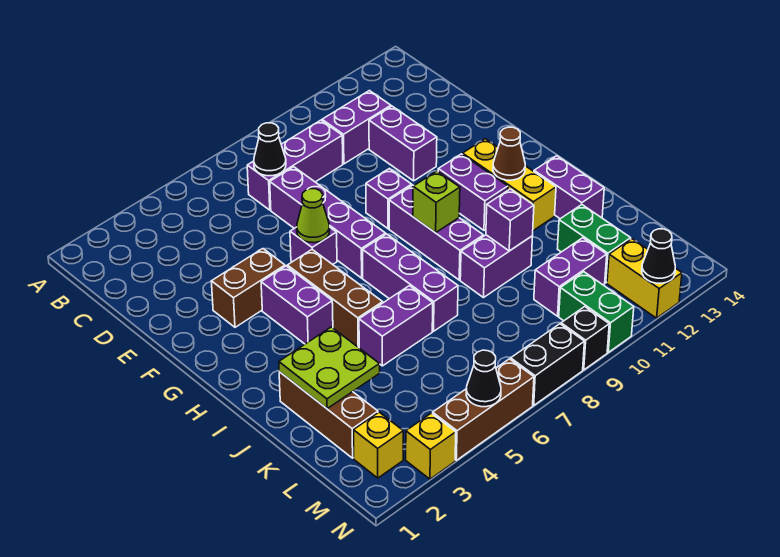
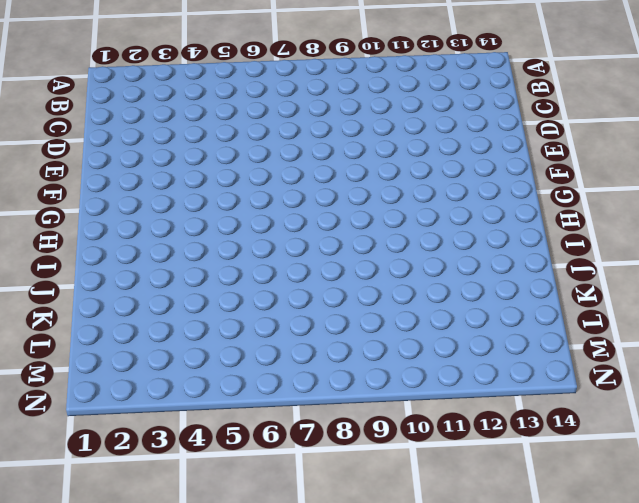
none -> purple brick C7:C9 level 1
none -> purple brick C10:C11 level 1
none -> purple brick D7:G7 level 1
none -> purple brick D11:E11 level 1

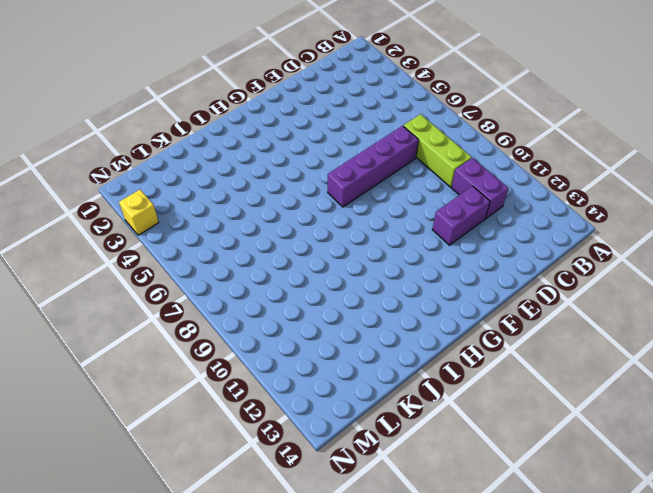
lime brick C7:C9 level 1 -> purple brick C7:C9 level 1
none -> brown brick F3:F4 level 1
none -> purple brick F6 level 1
none -> purple brick F9 level 1
none -> purple brick G4:H4 level 1

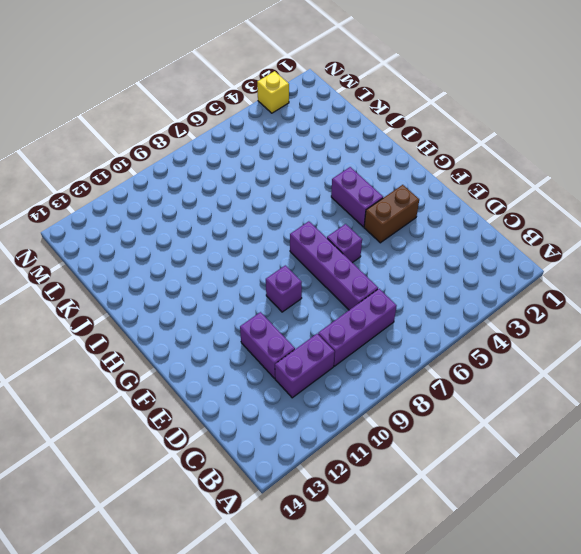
none -> brown brick G5:I5 level 1
none -> purple brick G9:I9 level 1
none -> purple brick G11:H11 level 1
none -> yellow brick G12:I12 level 1

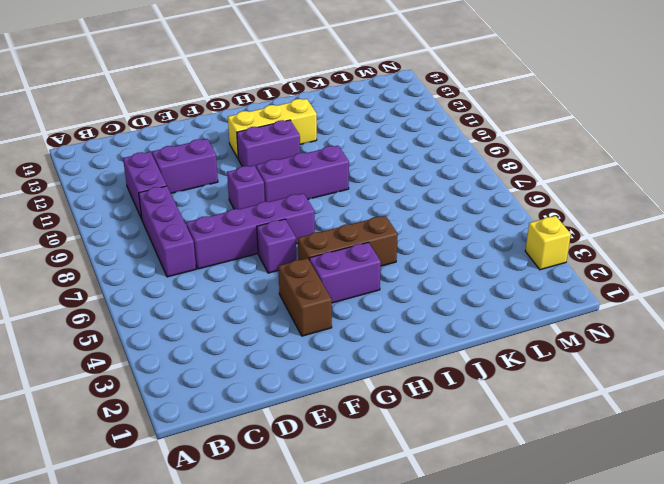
none -> purple brick H7:J7 level 1
none -> purple brick I13:J13 level 1
none -> brown brick J2:L2 level 1
none -> purple brick J5:J6 level 1

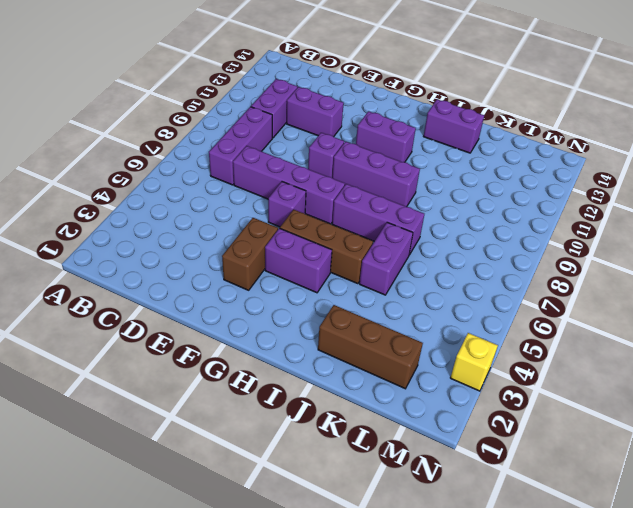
none -> yellow brick G12:I12 level 1
none -> purple brick J9:J10 level 1
none -> green brick K12:L12 level 1
none -> purple brick L10:L11 level 1

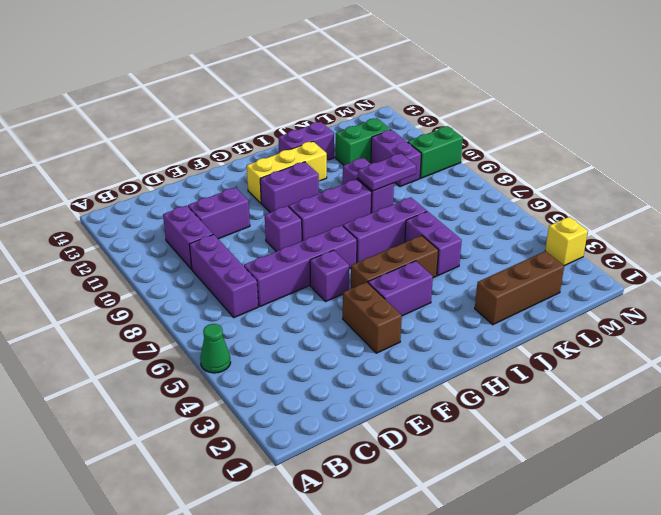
green cone A5 level 1 -> none
purple plate J9:K9 level 2 -> none
none -> yellow brick M2 level 1
none -> yellow brick M12:N12 level 1
none -> brown brick N4:N6 level 1
none -> black brick N7:N8 level 1

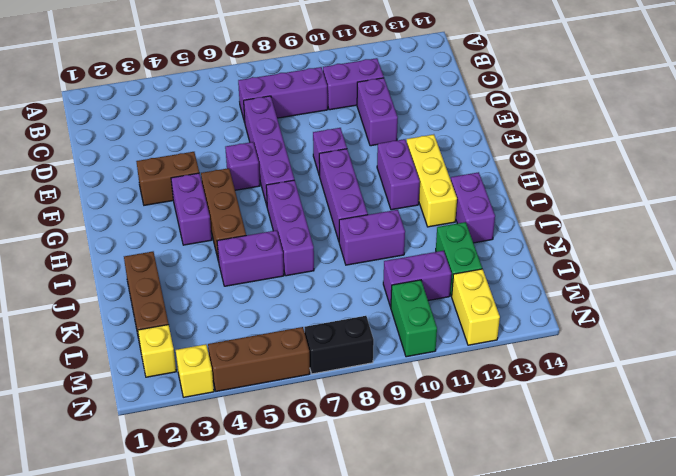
none -> black brick N9 level 1
none -> black cone C7 level 2
none -> lime cone F6 level 2
none -> lime brick H9 level 2

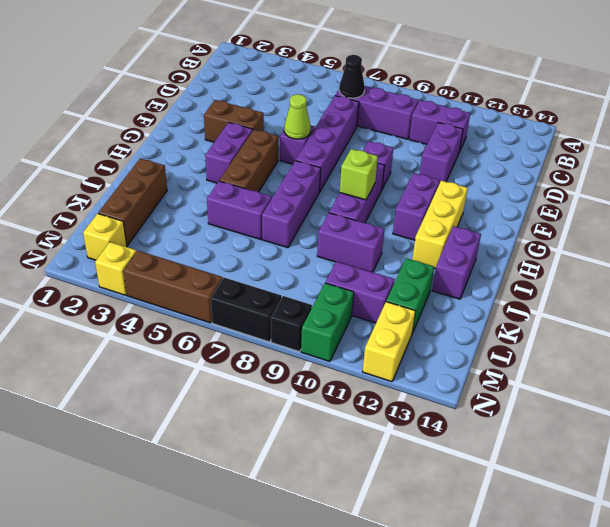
none -> brown cone H12 level 2
none -> lime plate J2:K3 level 2
none -> purple brick J10 level 2
none -> black cone N5 level 2

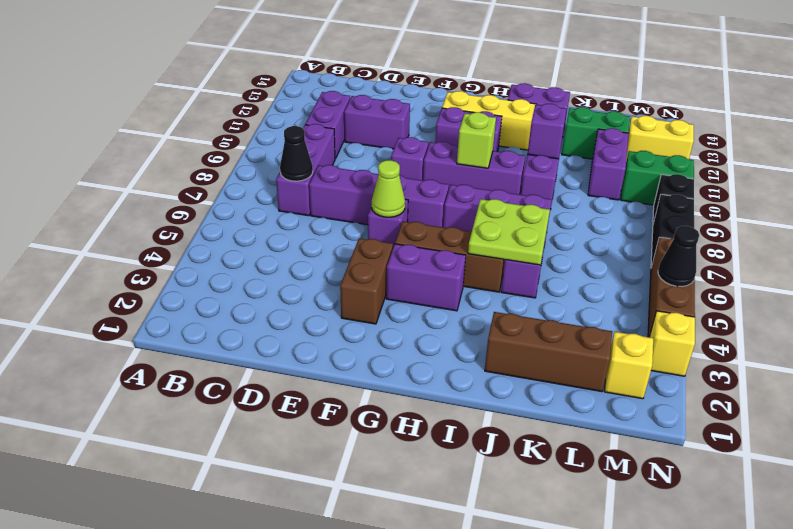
lime plate I5:J6 level 2 -> lime plate J2:K3 level 2
none -> brown cone H12 level 2
none -> black cone N12 level 2

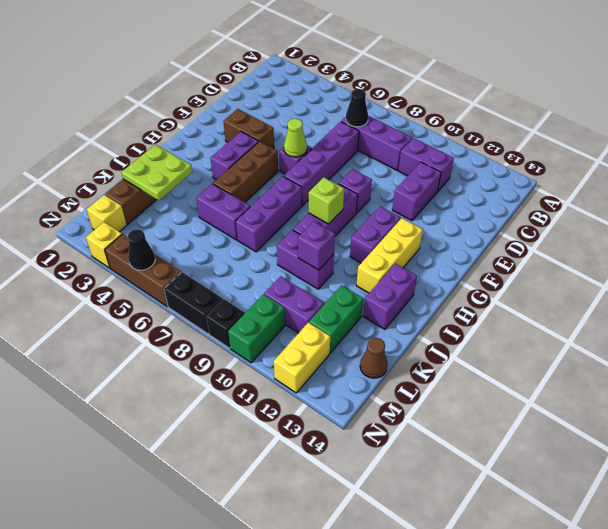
brown cone L14 level 1 -> brown cone H12 level 2
none -> black cone N12 level 2

